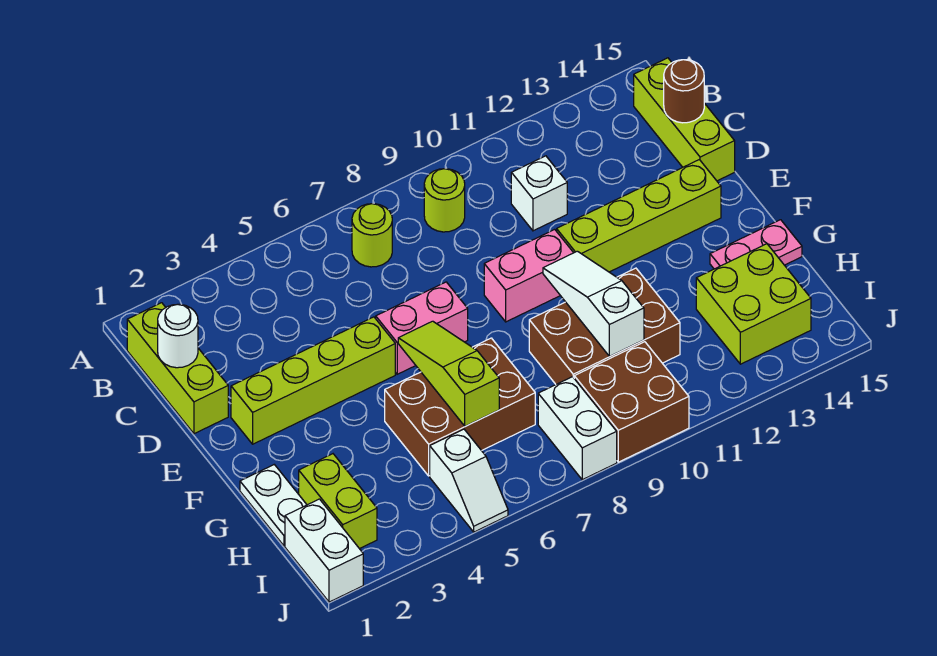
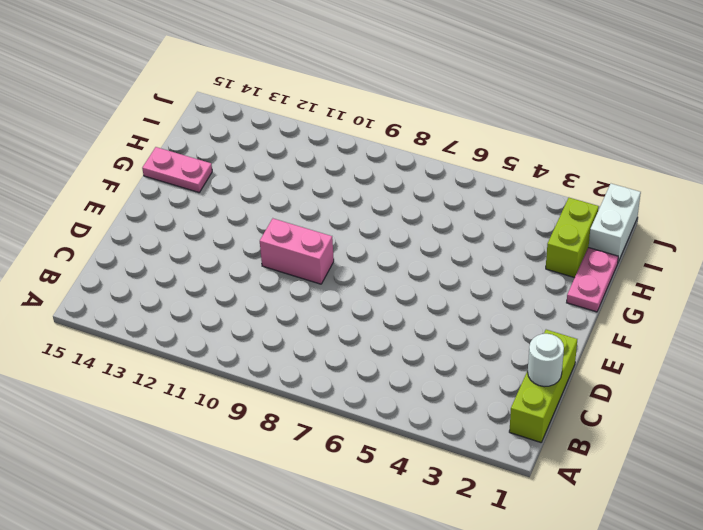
pink plate G1:H1 level 1 -> white plate G1:H1 level 1
none -> lime round brick B7 level 1
none -> lime round brick B9 level 1
none -> lime brick B15:D15 level 1

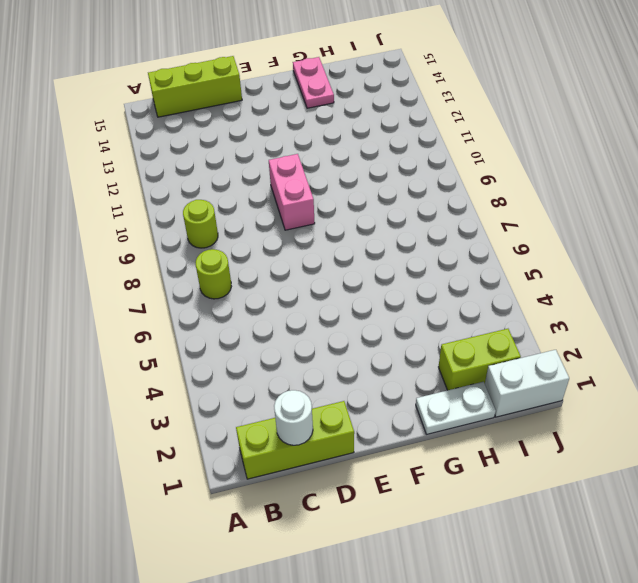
none -> white brick C11 level 1
none -> lime brick E2:E5 level 1
none -> pink brick E6:E7 level 1

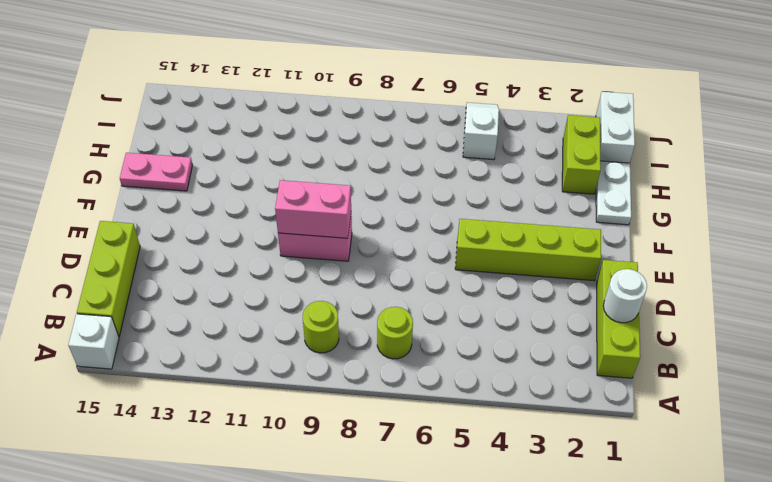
white brick A15 level 1 -> white brick C11 level 1
pink brick E9:E10 level 2 -> pink brick E6:E7 level 1
none -> lime brick E11:E14 level 1
none -> brown brick G5:H7 level 1
none -> brown brick G9:H11 level 1

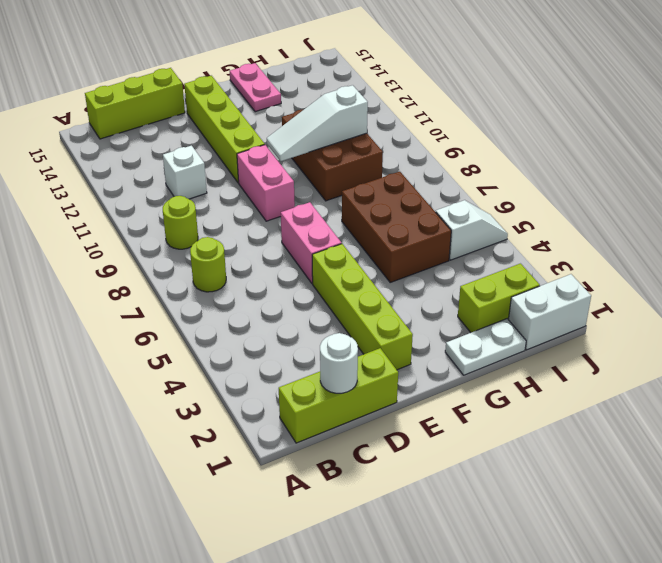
none -> lime brick H13:I14 level 1
none -> white brick I8:J8 level 1
none -> brown brick I9:J10 level 1

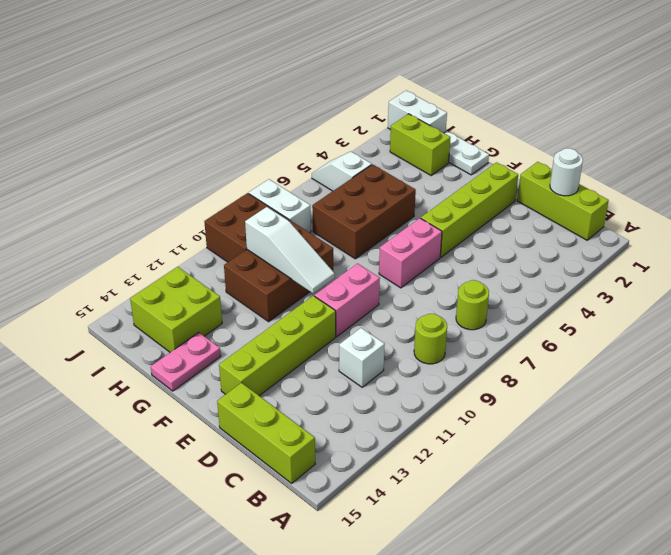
none -> brown round brick C15 level 2
none -> lime slope F6:H6 level 2 top H

